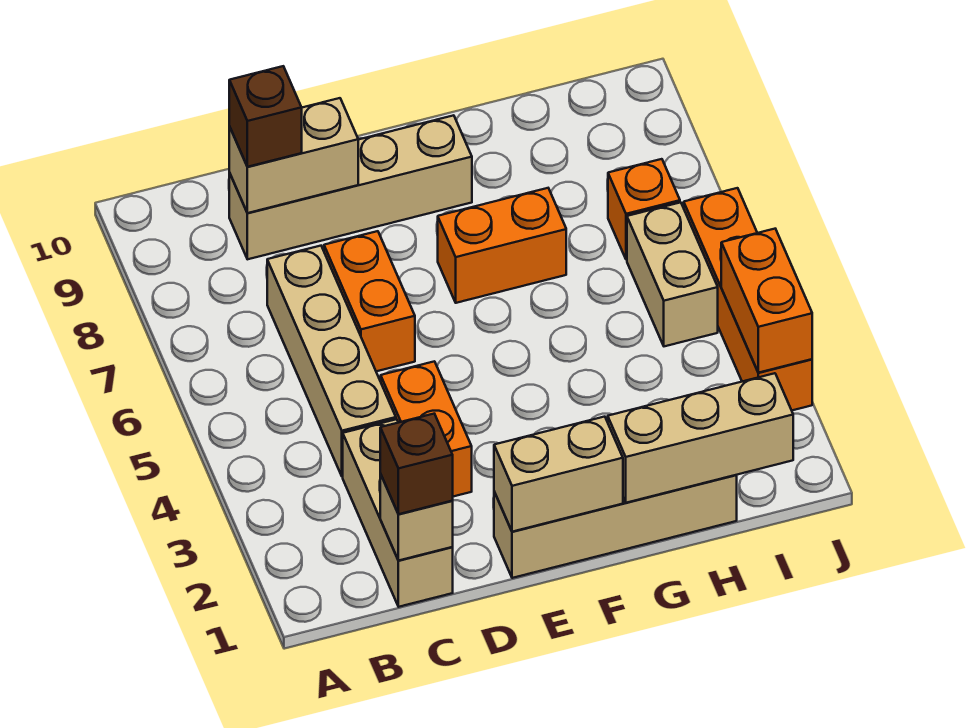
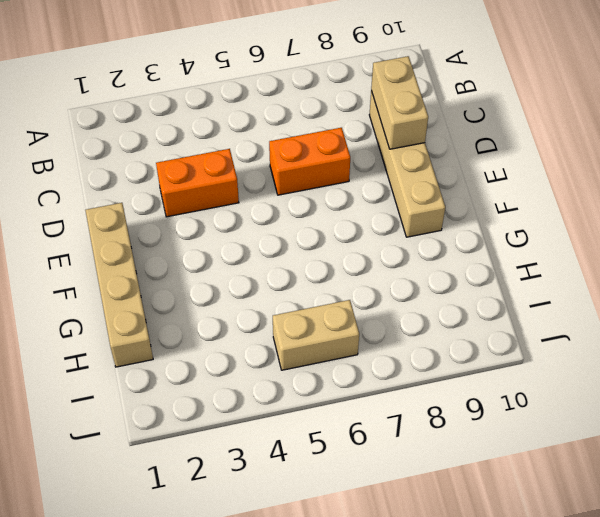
none -> tan brick C1:C3 level 1
none -> tan brick C4:C7 level 1
none -> orange brick F7:G7 level 1

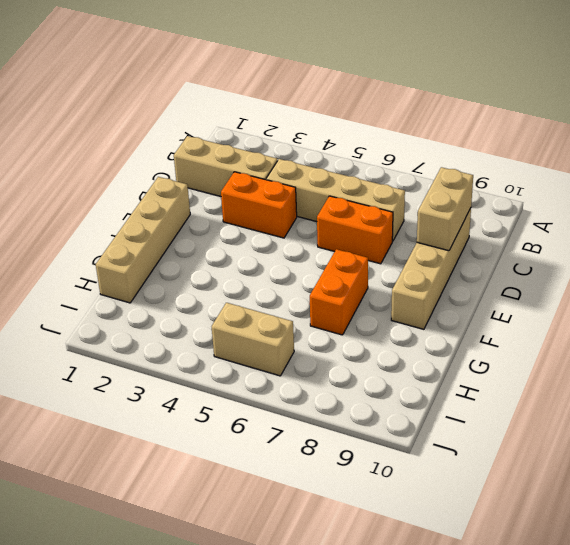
none -> orange brick I7 level 1
none -> orange brick J3:J6 level 1
none -> tan brick C1 level 2

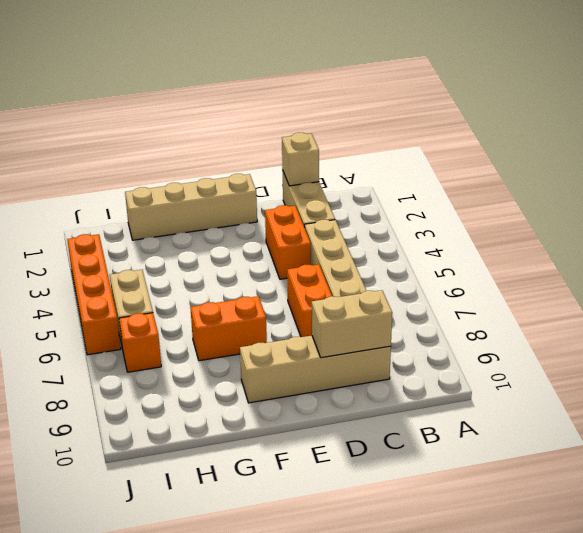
none -> tan brick E1:F1 level 2
none -> tan brick G1:I1 level 2
none -> orange brick J3:J4 level 2

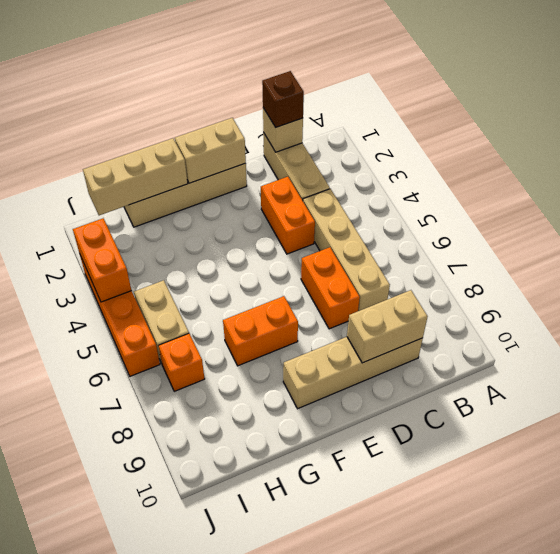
none -> brown brick C9 level 3

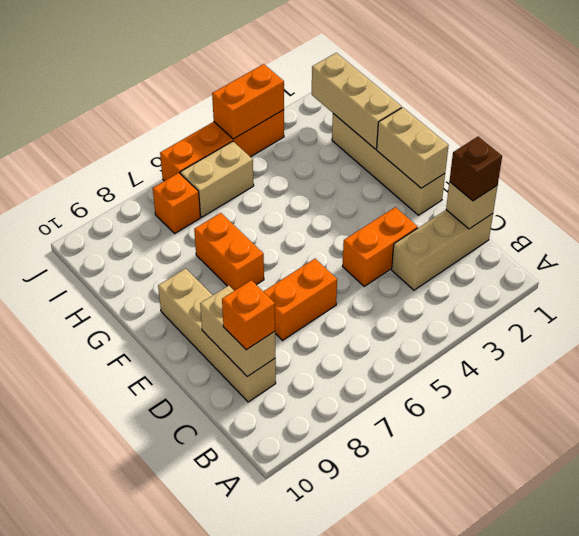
orange brick C9 level 3 -> brown brick C9 level 3
none -> tan brick C4:C7 level 1

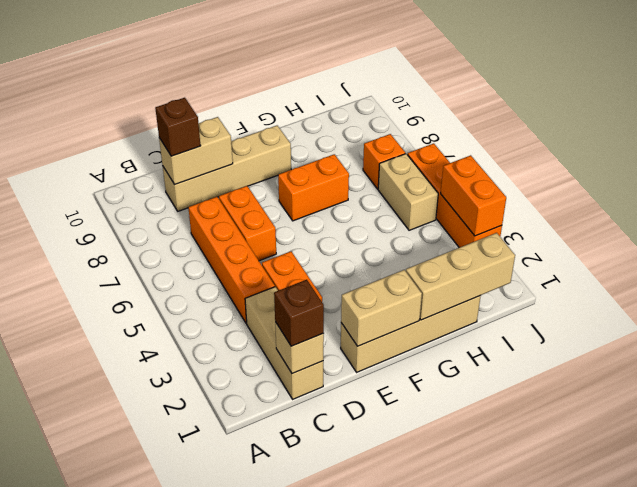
orange brick C4:C7 level 1 -> tan brick C4:C7 level 1

